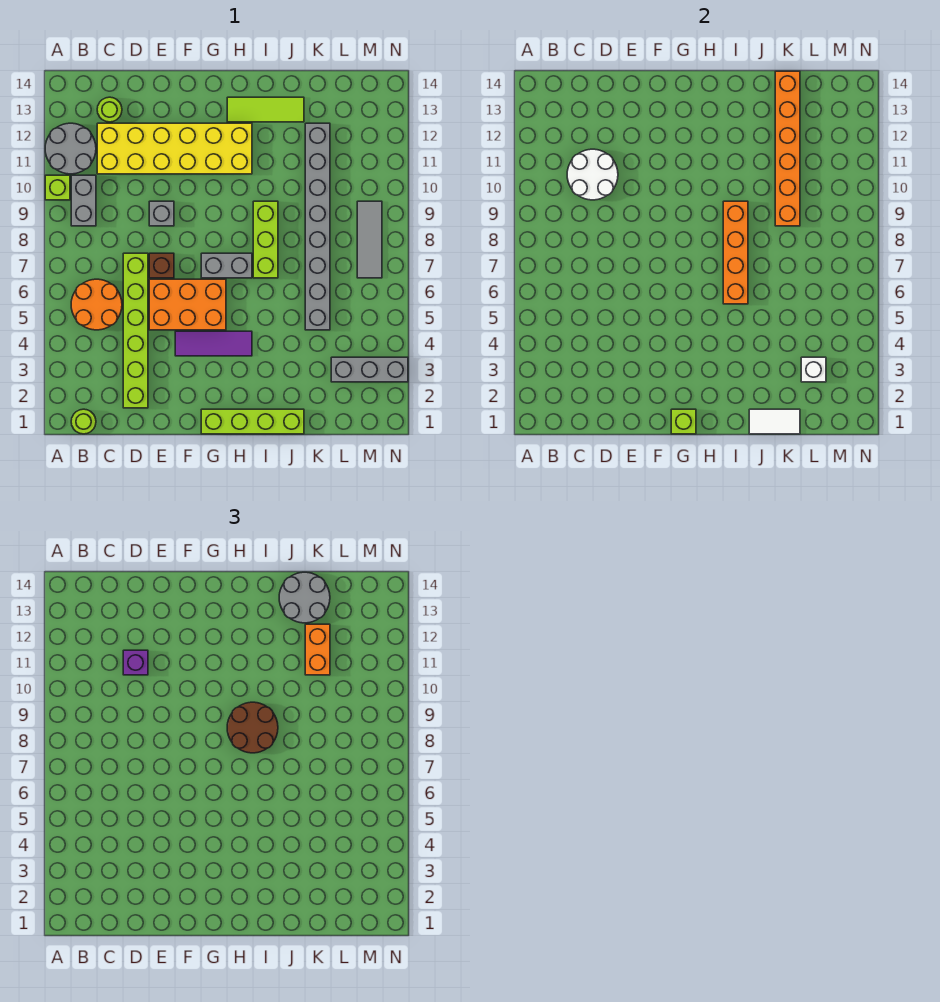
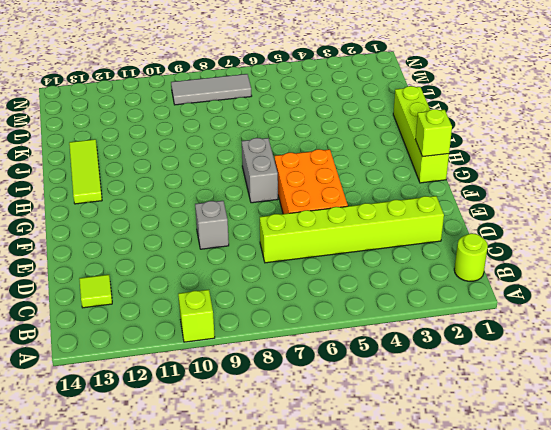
lime tile C13 level 1 -> lime round brick C13 level 1
none -> grey round brick A11:B12 level 1
none -> orange round brick B5:C6 level 1
none -> grey brick B9:B10 level 1

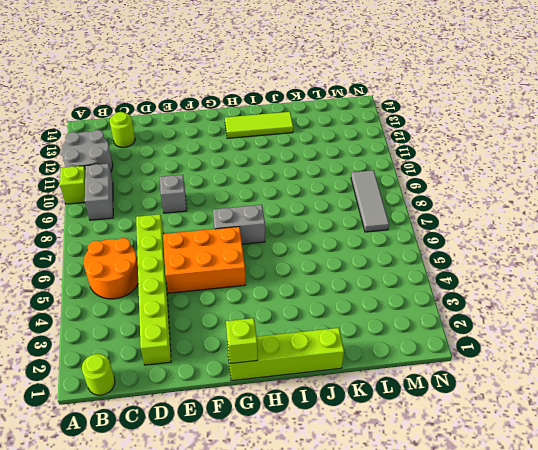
none -> yellow brick C11:H12 level 1
none -> brown brick E7 level 1
none -> purple tile F4:H4 level 1

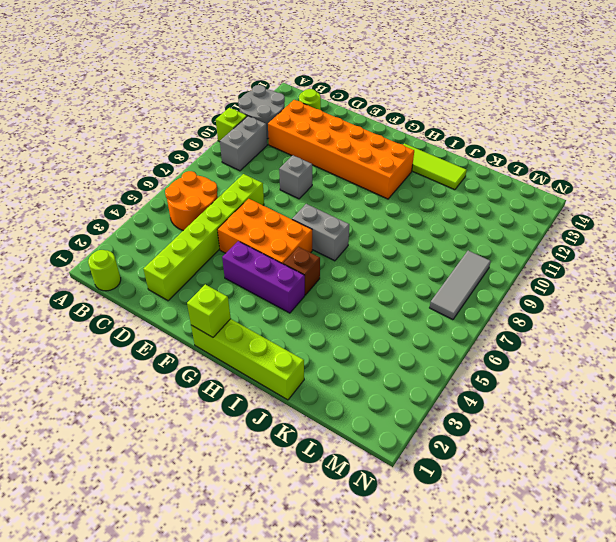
orange brick C11:H12 level 1 -> yellow brick C11:H12 level 1
purple brick F4:H4 level 1 -> purple tile F4:H4 level 1
brown brick H5 level 1 -> brown brick E7 level 1
none -> lime brick I7:I9 level 1
none -> grey brick K5:K12 level 1
none -> grey brick L3:N3 level 1

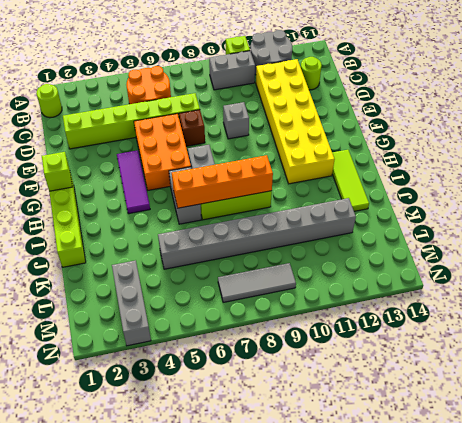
grey brick H6:I6 level 1 -> none
none -> white round brick C10:D11 level 2
none -> white tile J1:K1 level 2
none -> orange brick K9:K14 level 2

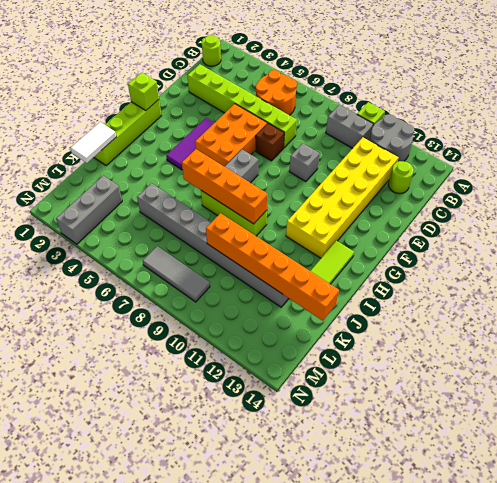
none -> white round brick C10:D11 level 2
none -> white brick L3 level 2
none -> purple brick D11 level 3

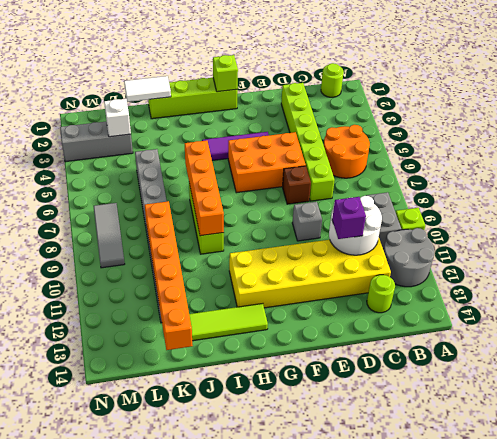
none -> grey brick G7:H7 level 1
none -> brown round brick H8:I9 level 3
none -> grey round brick J13:K14 level 3

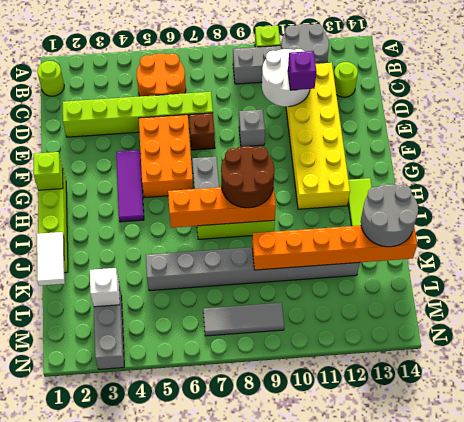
none -> orange brick K11:K12 level 3

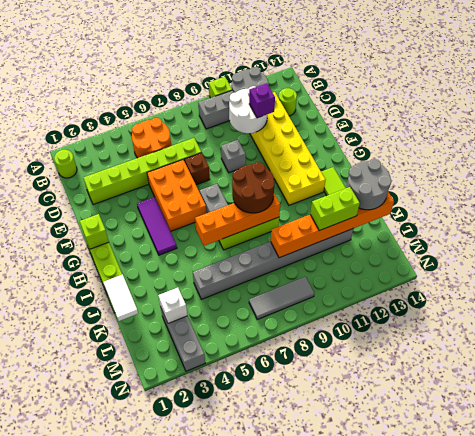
lime brick K11:K12 level 3 -> orange brick K11:K12 level 3

